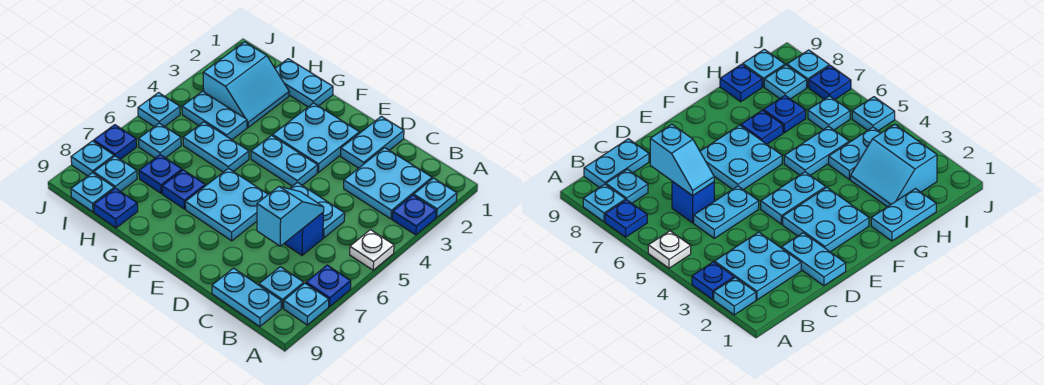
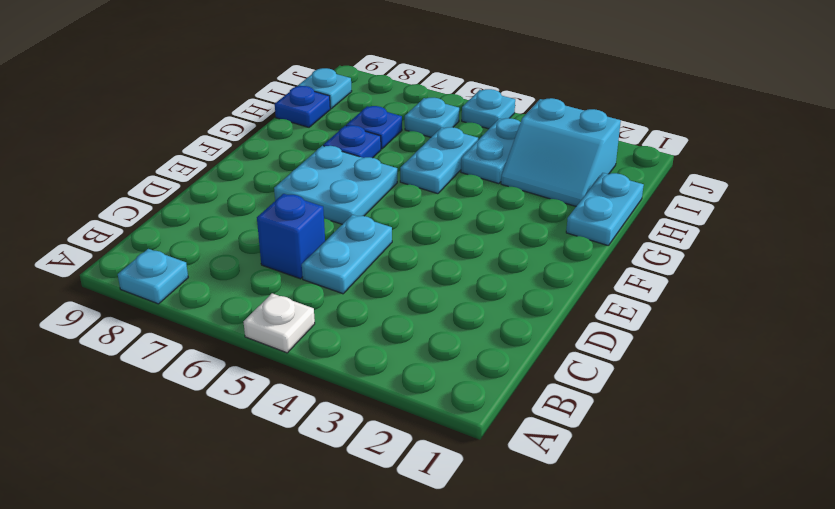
none -> cyan plate A2 level 1
none -> blue plate A3 level 1
none -> blue plate A7 level 1

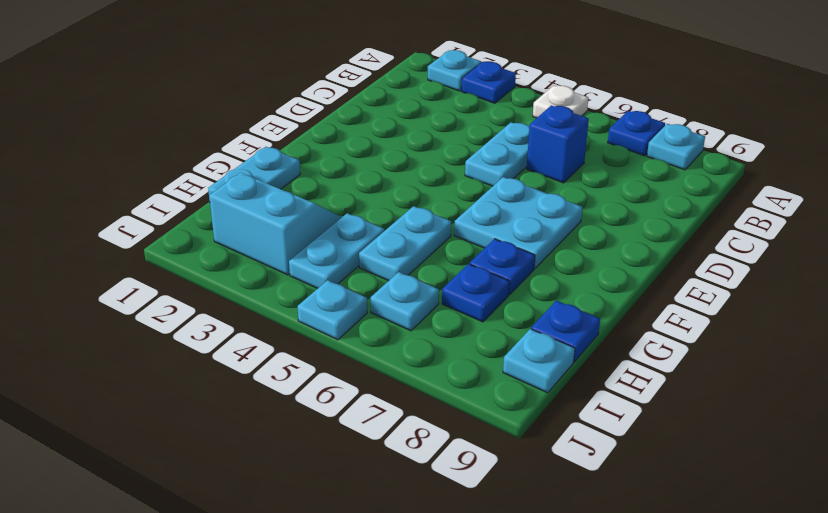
none -> cyan plate B2:C3 level 1
none -> cyan plate B8 level 1
none -> cyan plate B9:C9 level 1

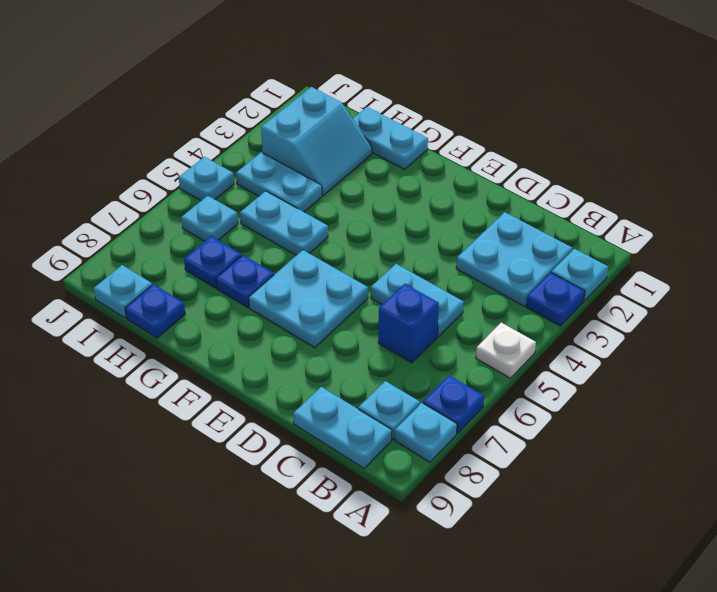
none -> cyan plate D1:D2 level 1
none -> cyan plate E2:F3 level 1
none -> cyan plate E4:F4 level 1

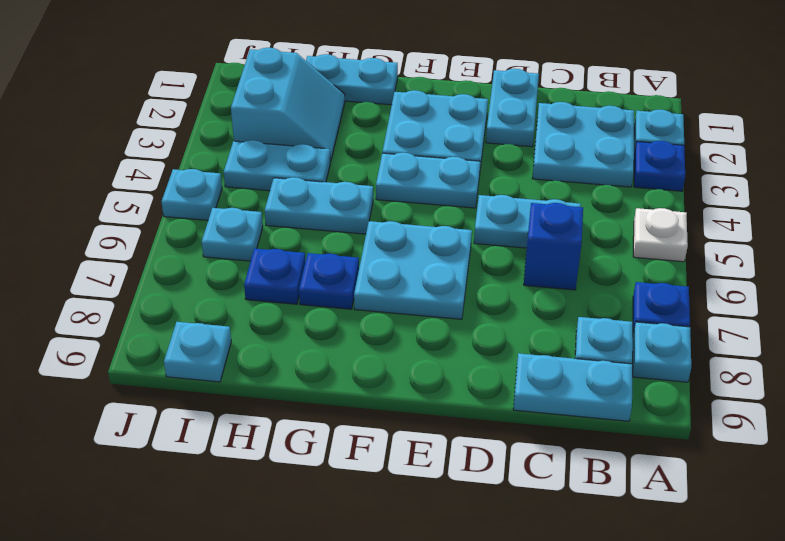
none -> blue plate H9 level 1
none -> cyan plate I8 level 1
none -> blue plate J7 level 1

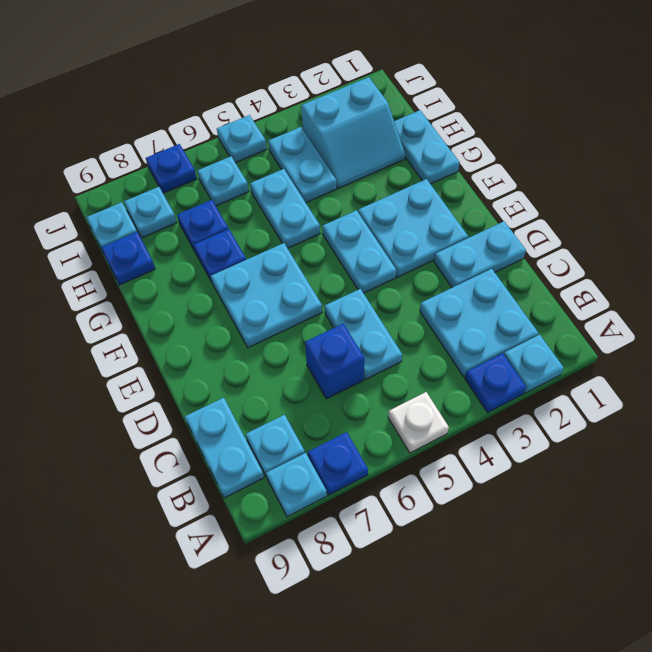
none -> cyan plate J8 level 1
none -> cyan slope C6:C7 level 2 top 7

